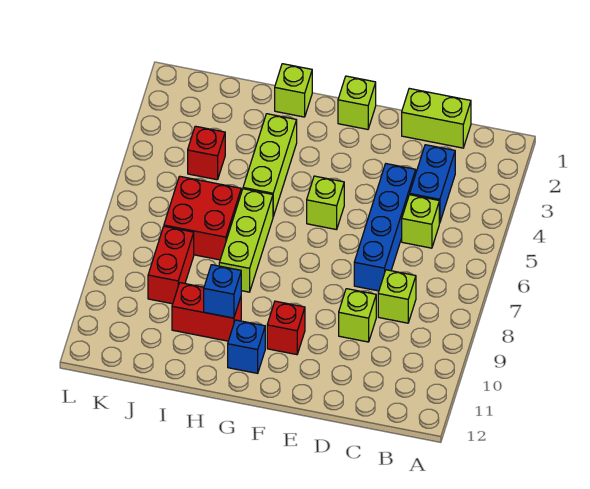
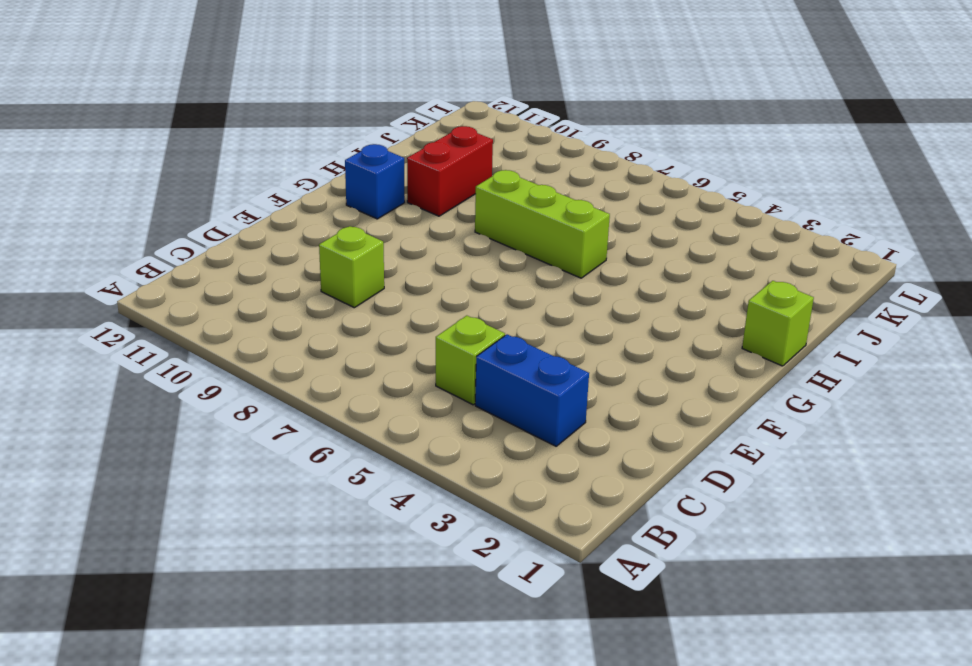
none -> lime brick C1:D1 level 1
none -> lime brick C8 level 1
none -> blue brick D4:D7 level 1

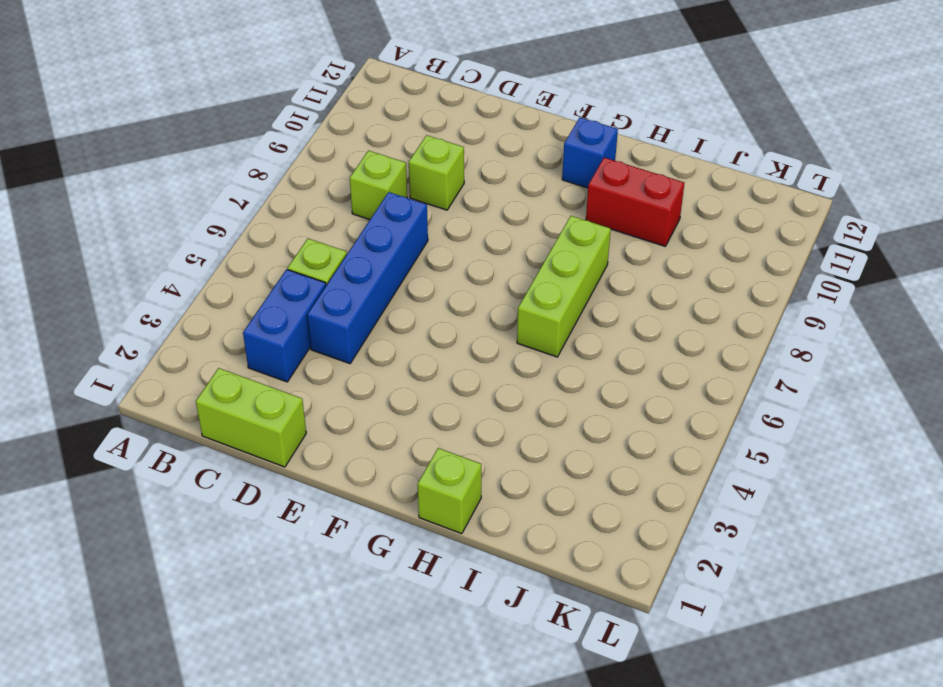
none -> lime brick F1 level 1
none -> lime brick F5 level 1
none -> red brick F10 level 1

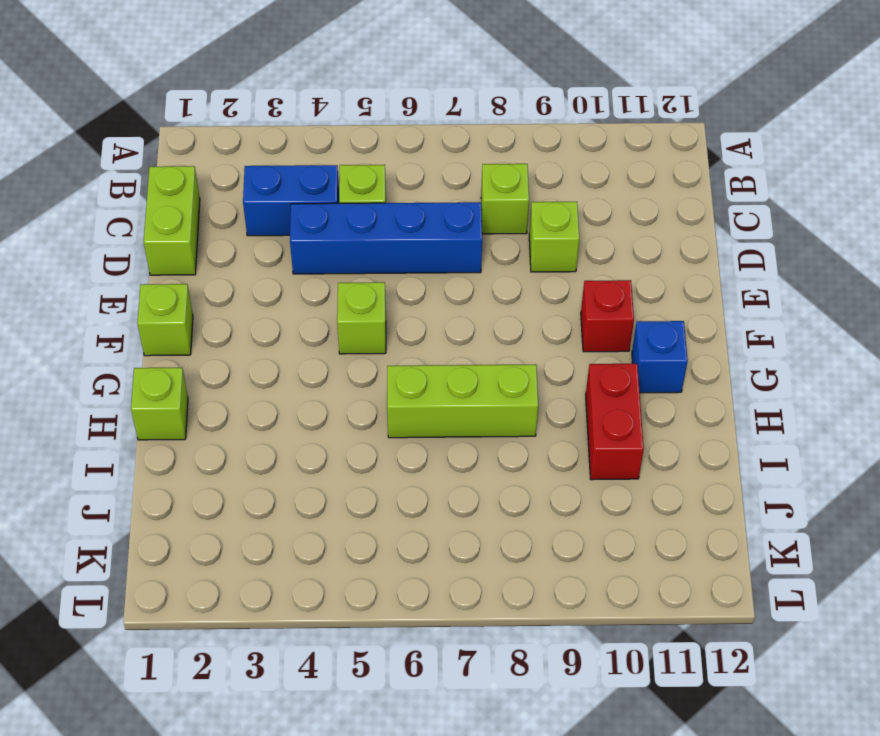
none -> lime brick H3:H5 level 1
none -> red brick I6:J7 level 1
none -> red brick J4 level 1

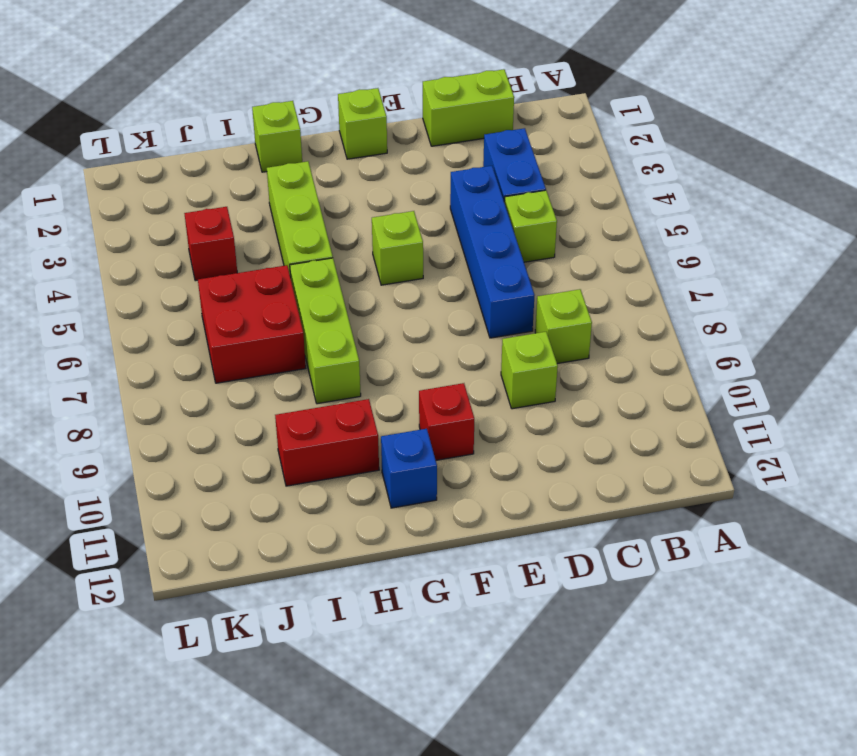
none -> red brick J8:J9 level 1
none -> blue brick H10 level 2

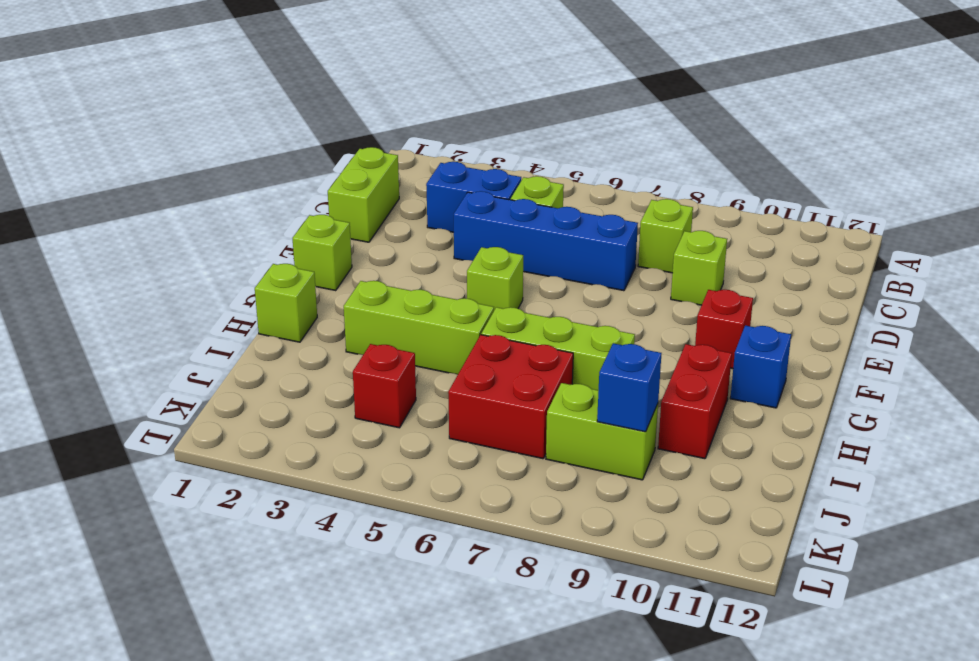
lime brick J8:J9 level 1 -> red brick J8:J9 level 1
blue brick J9 level 2 -> blue brick H10 level 2

